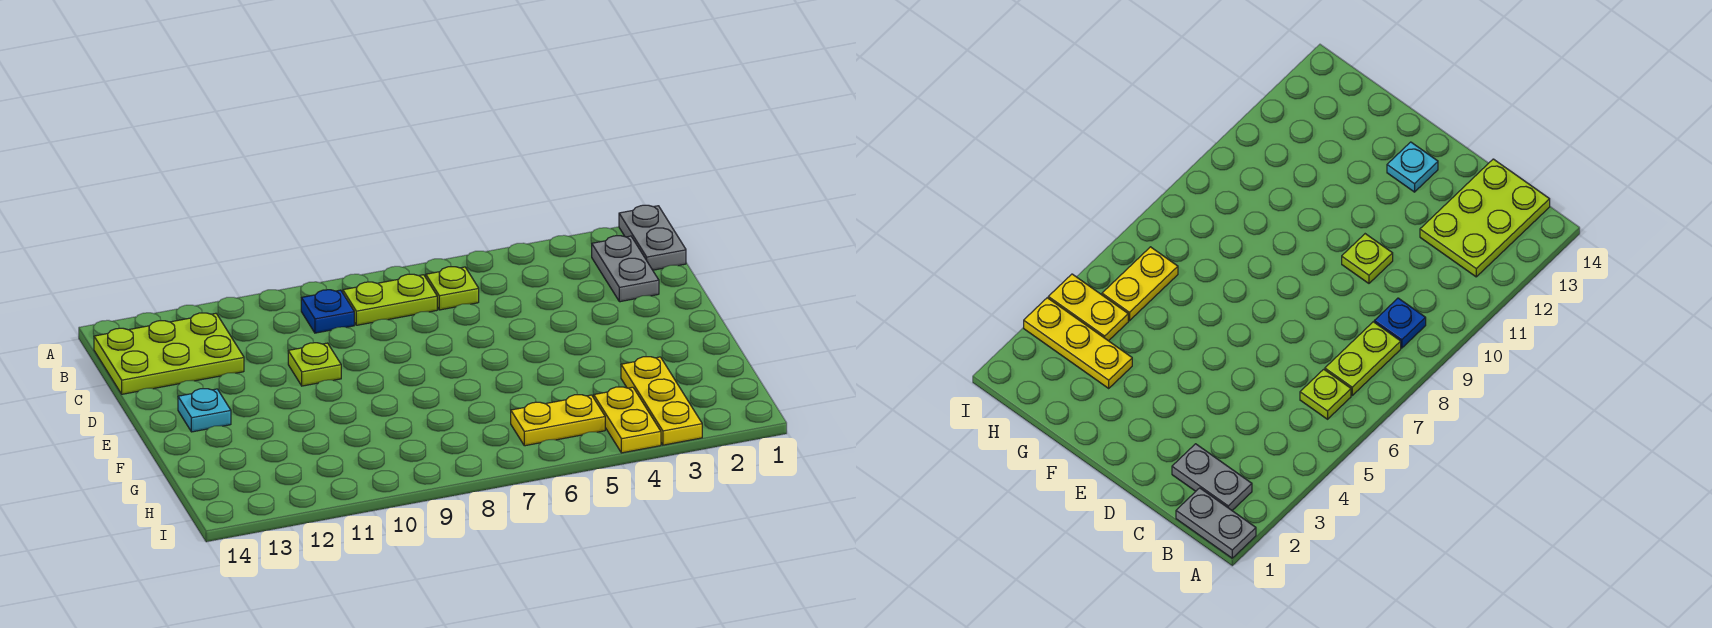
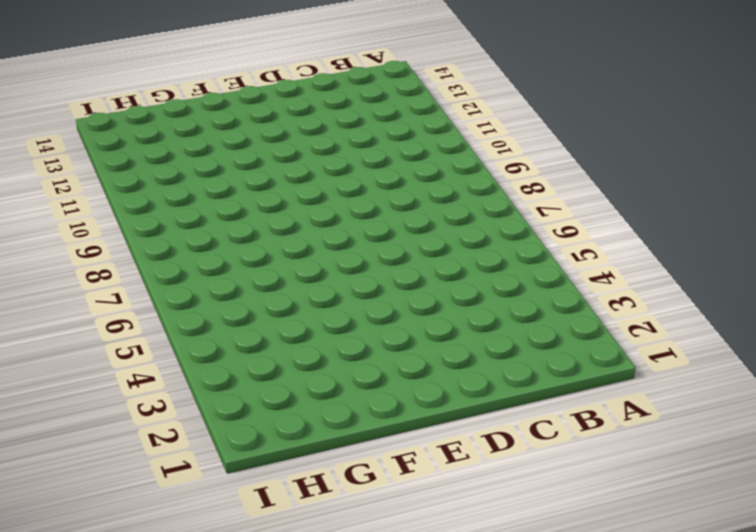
none -> grey plate A1:B1 level 1
none -> grey plate B2:C2 level 1

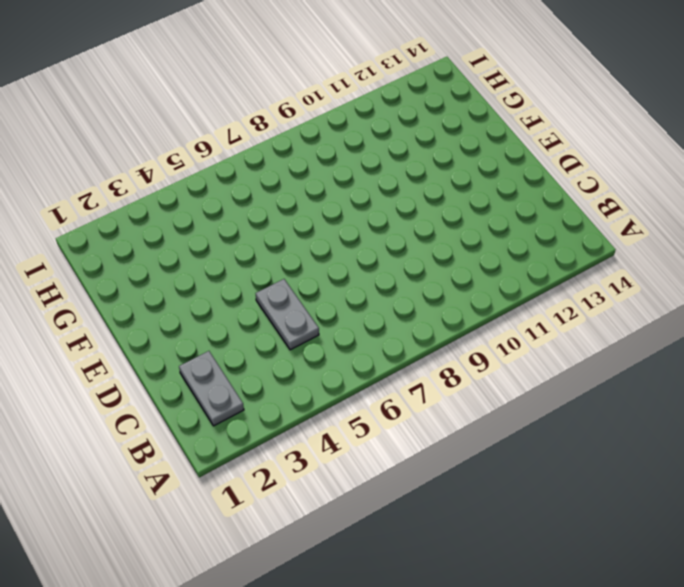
grey plate C5:D5 level 1 -> grey plate A1:B1 level 1
none -> lime plate B6 level 1
none -> lime plate B7:B8 level 1

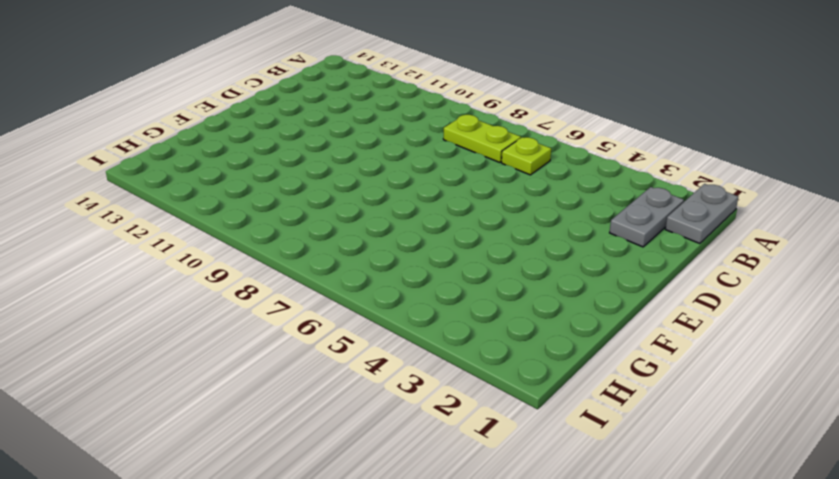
none -> blue plate B9 level 1
none -> lime plate B12:C14 level 1

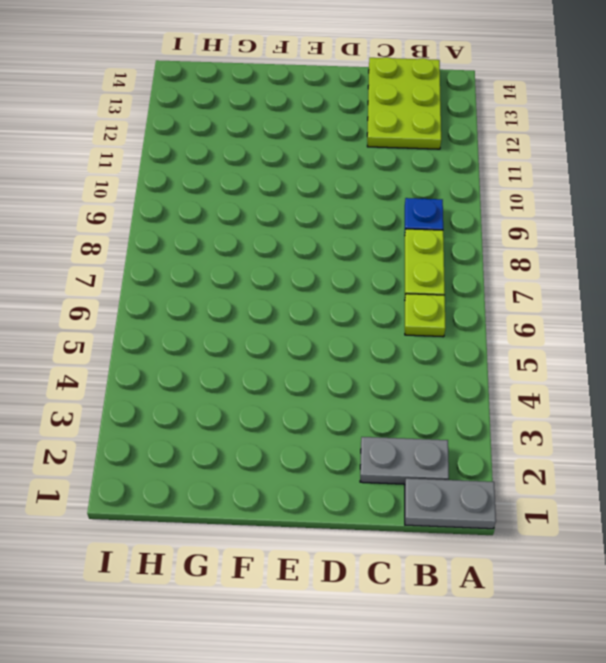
none -> lime plate D10 level 1
none -> cyan plate E13 level 1

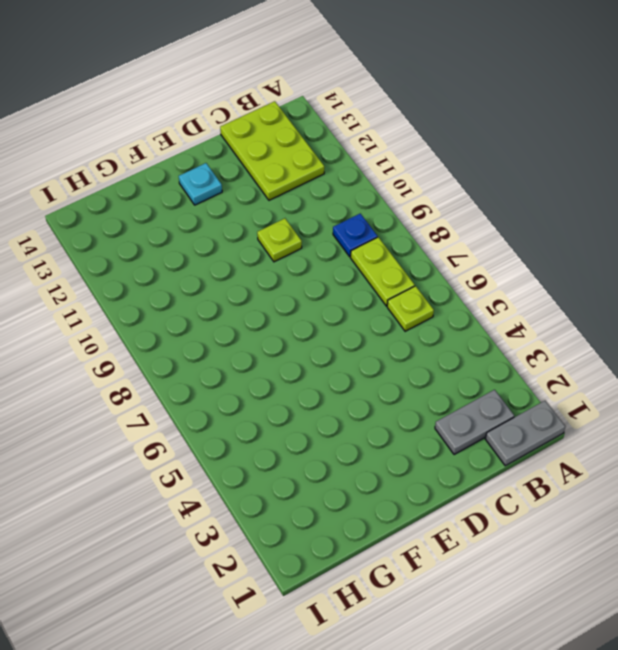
none -> yellow plate G3:I3 level 1
none -> yellow plate H4:I4 level 1

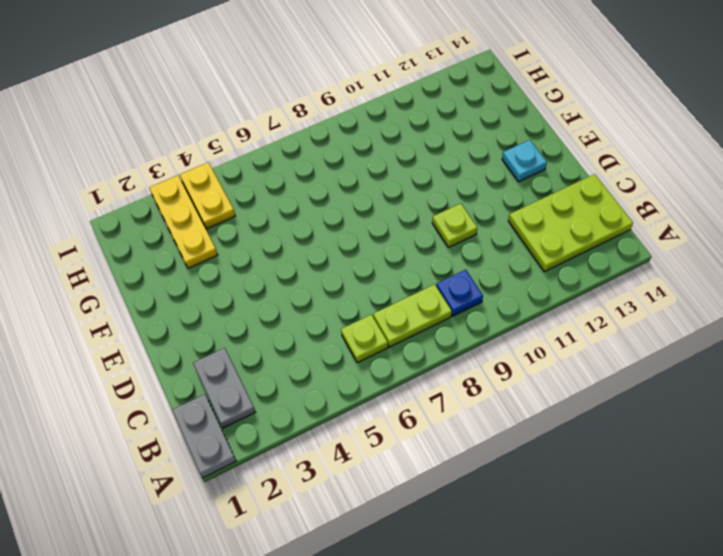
none -> yellow plate H5:H6 level 1

